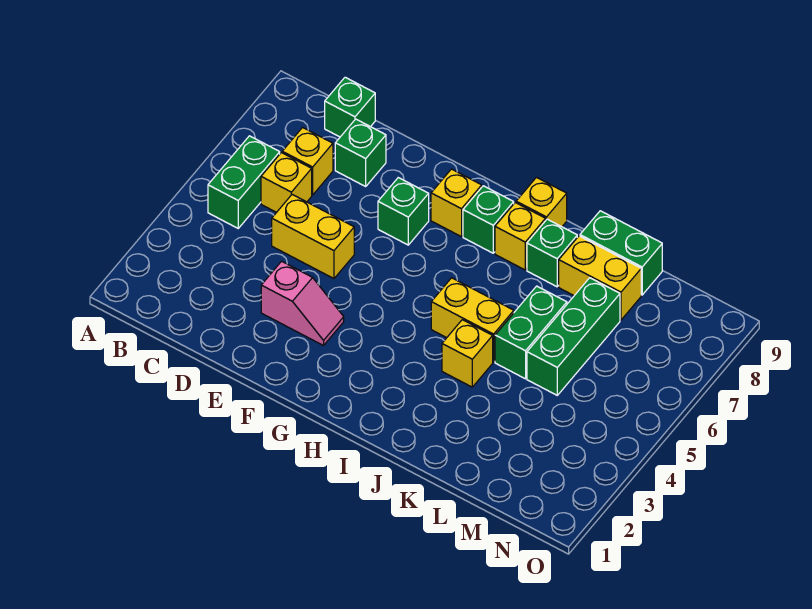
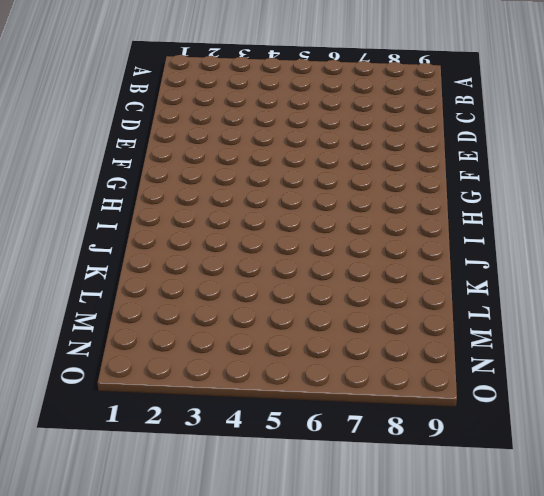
none -> green brick B5:B6 level 1
none -> yellow brick C6 level 1
none -> yellow brick C7 level 1

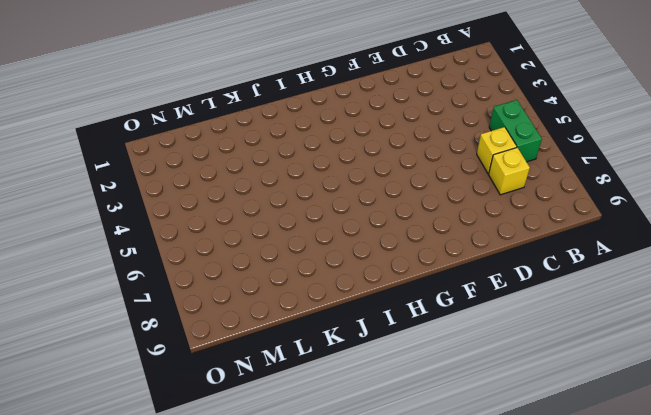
none -> green brick C9 level 1
none -> yellow brick D5:E5 level 1
none -> green brick D8 level 1

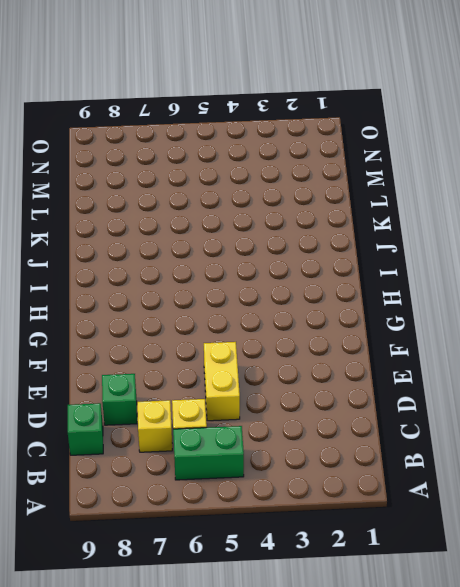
none -> pink slope E3:F3 level 1 top E
none -> green brick F7 level 1
none -> yellow brick G8 level 1

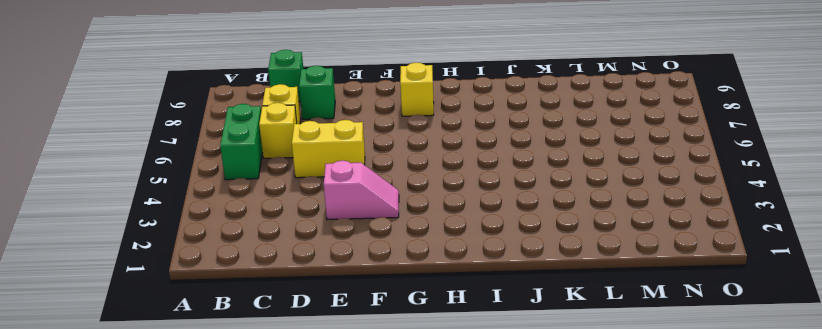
none -> green brick F7 level 1
none -> green brick H8 level 1
none -> yellow brick I5:J5 level 1

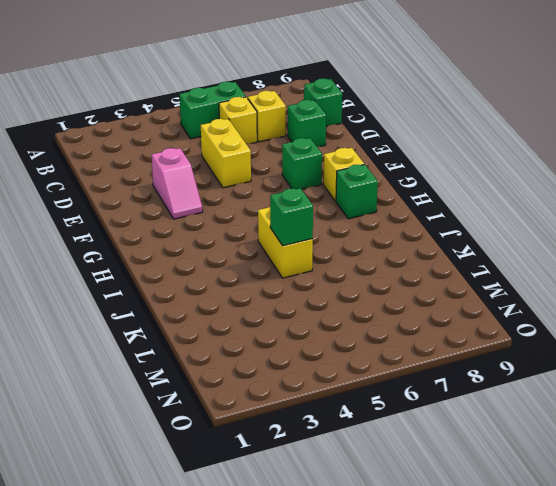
green brick J5 level 2 -> green brick J8 level 1
none -> yellow brick I8 level 1
none -> yellow brick I9 level 1
none -> yellow brick J4 level 1

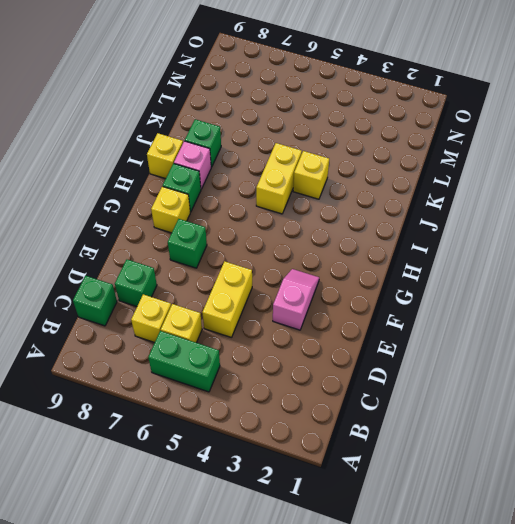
pink brick I8 level 1 -> yellow brick I8 level 1
none -> green brick K5:K6 level 1
none -> yellow brick K8:L8 level 1
none -> green brick K9:L9 level 1

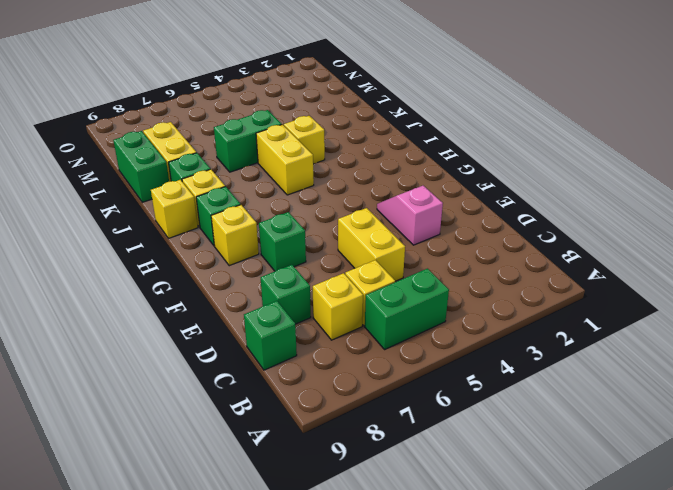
none -> green brick L5:L7 level 1

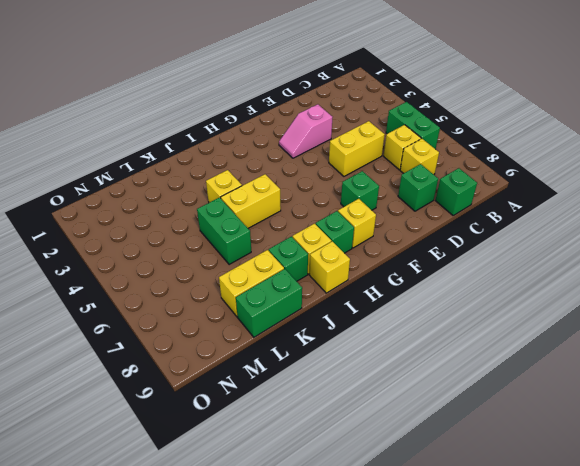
none -> green brick L5:L7 level 1

